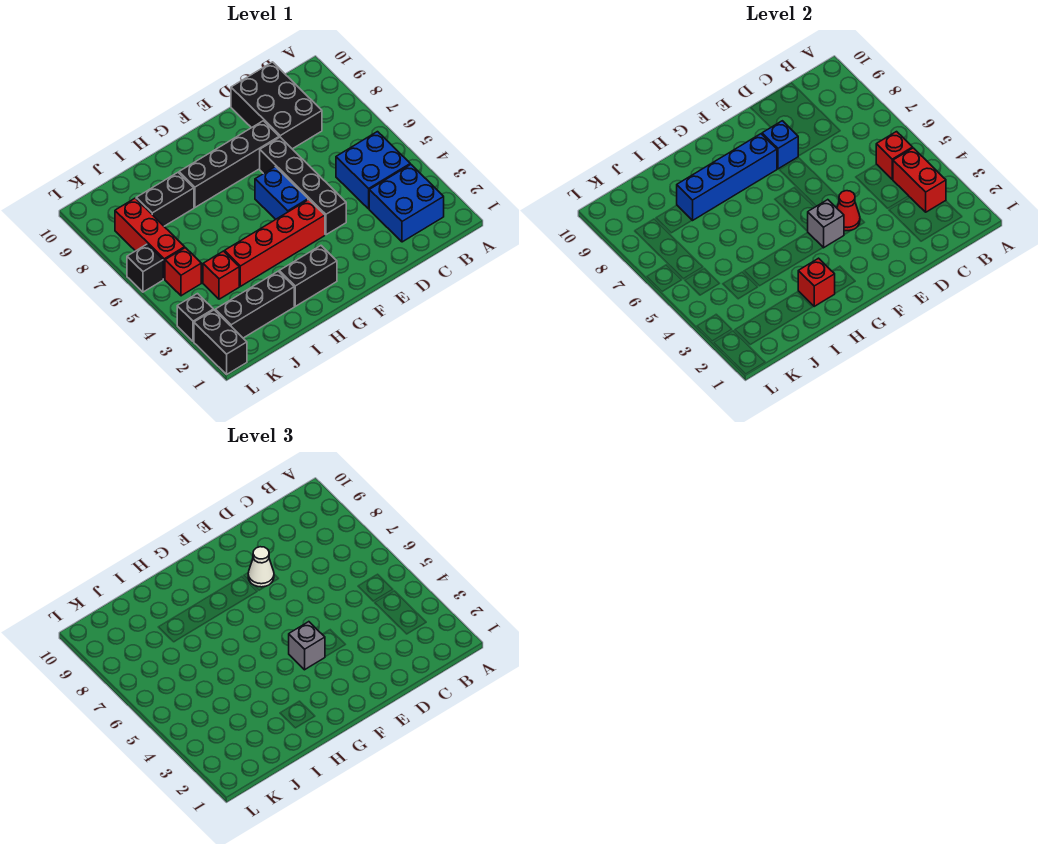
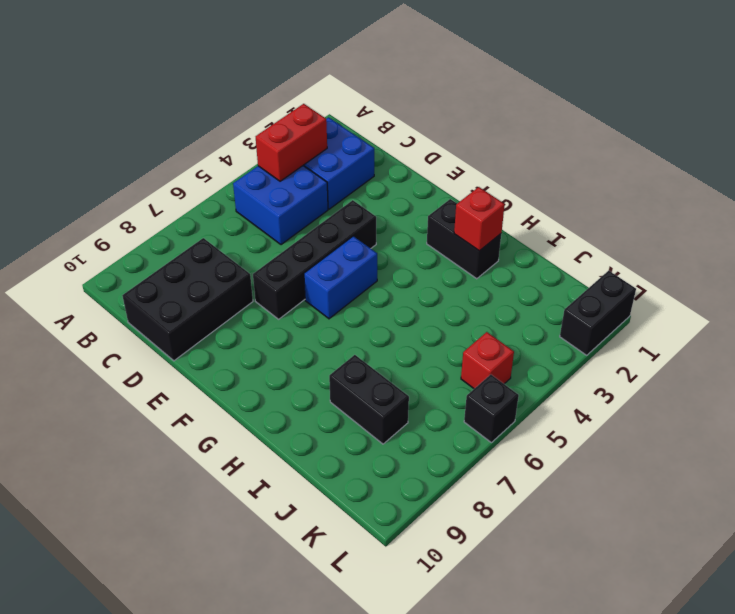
none -> black brick E8:H8 level 1
none -> red brick F4:I4 level 1
none -> black brick I2:K2 level 1

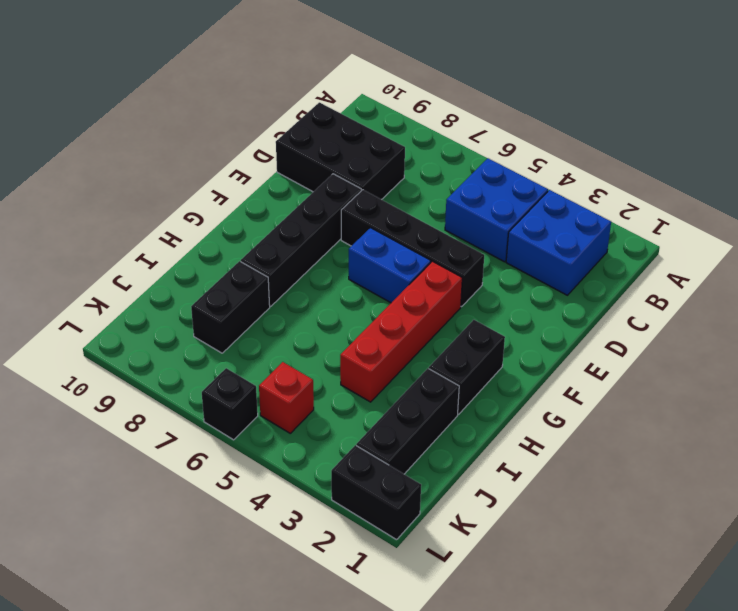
none -> red brick J4 level 1
none -> red brick K6:K8 level 1
none -> black brick L3 level 1

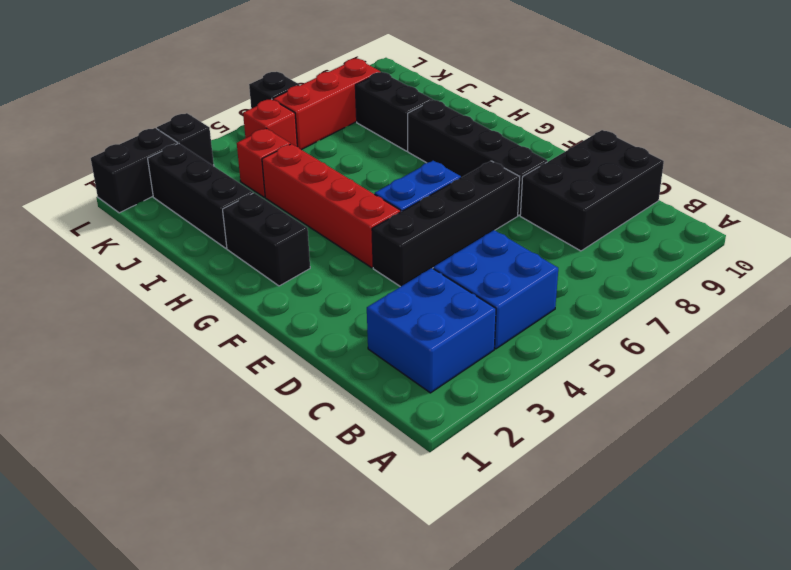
none -> red brick B3:B4 level 2
none -> red brick B5 level 2
none -> red cone E4 level 2

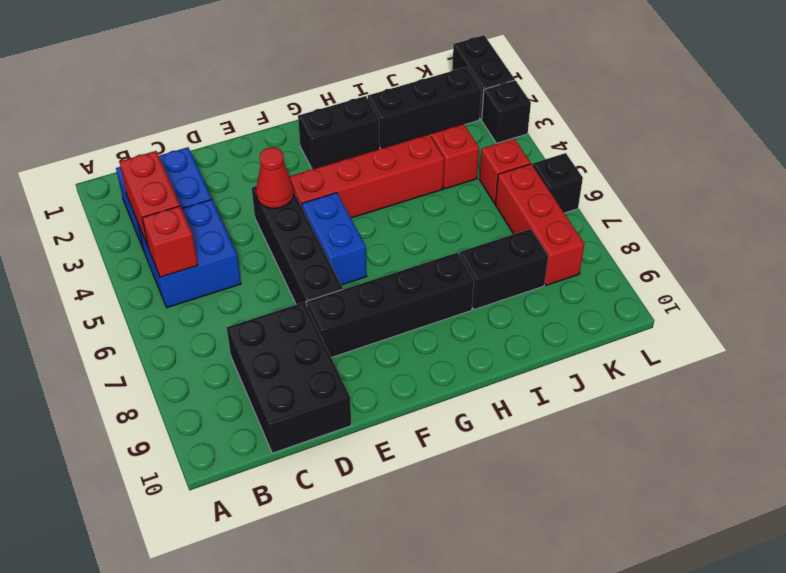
none -> blue brick E8 level 2
none -> grey brick F4 level 2
none -> blue brick F8:I8 level 2

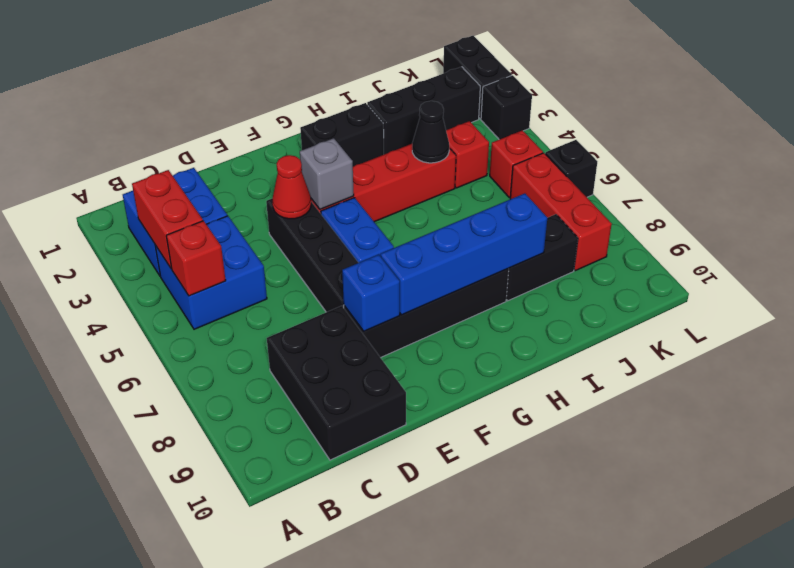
black cone I4 level 2 -> none
none -> red brick H2 level 2
none -> white cone E8 level 3
none -> grey brick F4 level 3

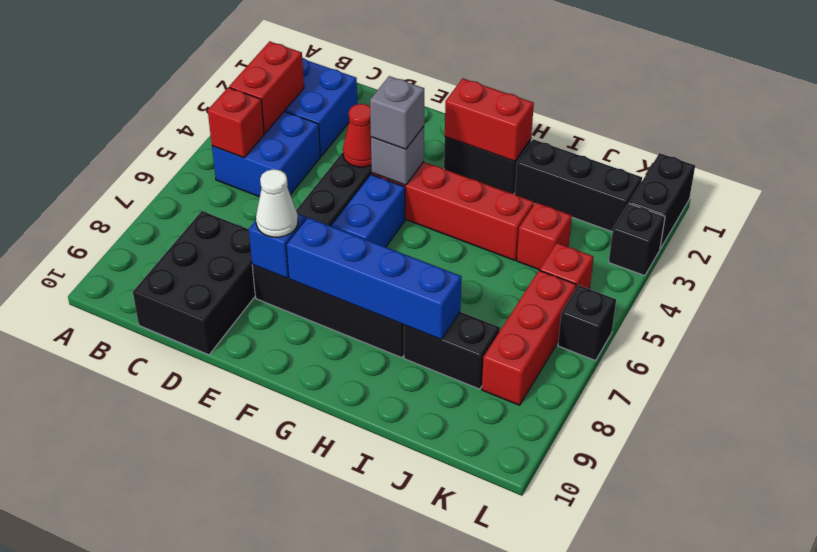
red brick G2:H2 level 2 -> red brick H2 level 2

